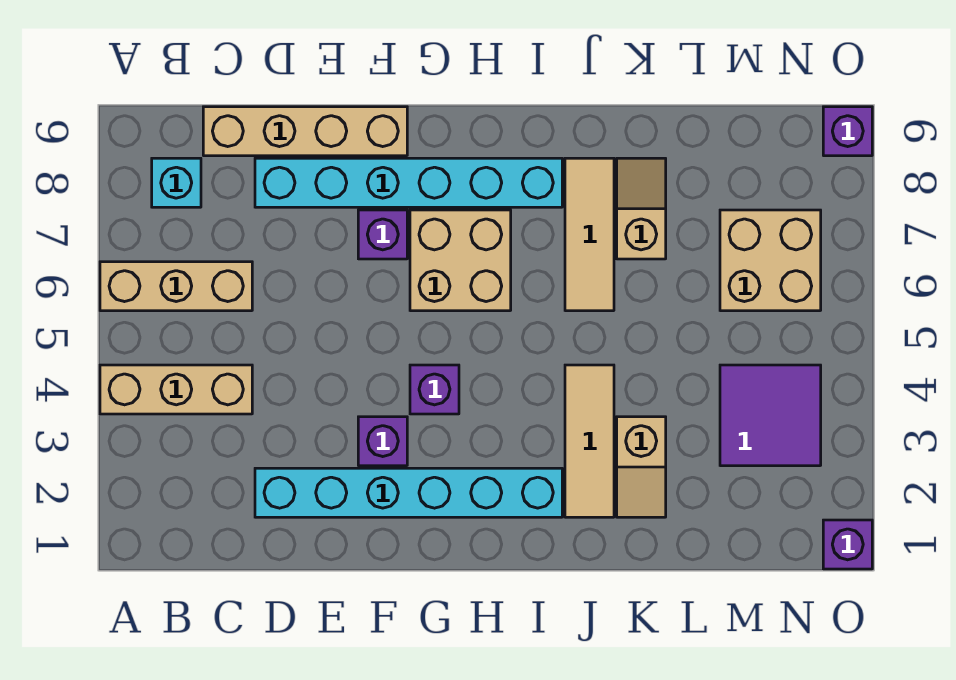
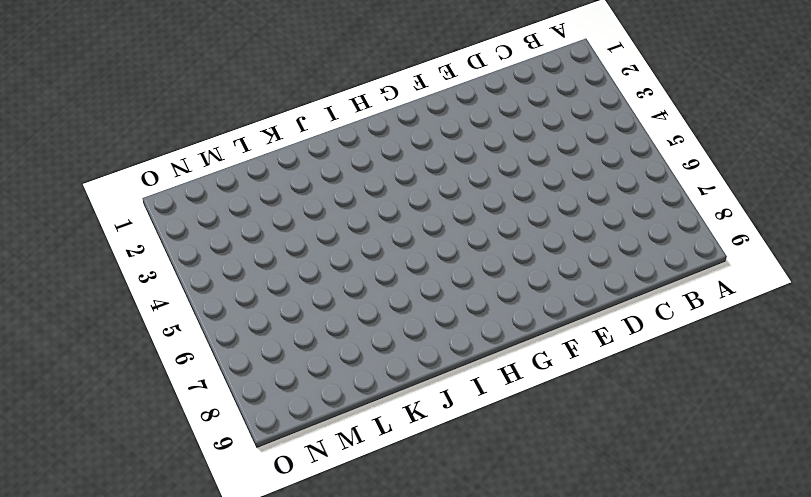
none -> tan brick A4:C4 level 1
none -> tan brick A6:C6 level 1
none -> cyan brick B8 level 1

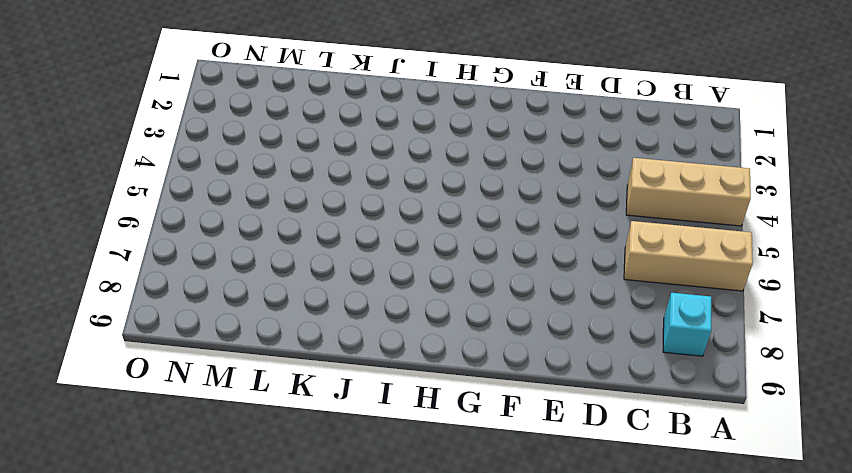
none -> tan brick C9:F9 level 1
none -> cyan brick D2:I2 level 1
none -> cyan brick D8:I8 level 1

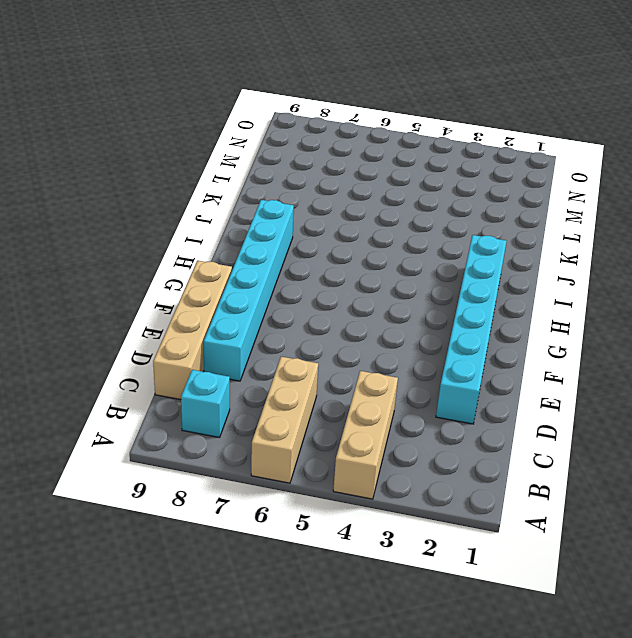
none -> purple brick F3 level 1
none -> purple brick F7 level 1
none -> purple brick G4 level 1

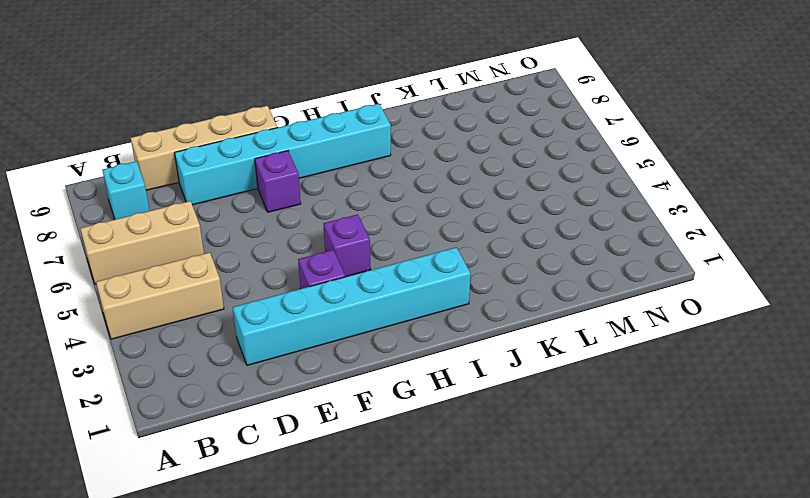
none -> tan brick G6:H7 level 1
none -> tan tile J2:J4 level 1
none -> tan tile J6:J8 level 1

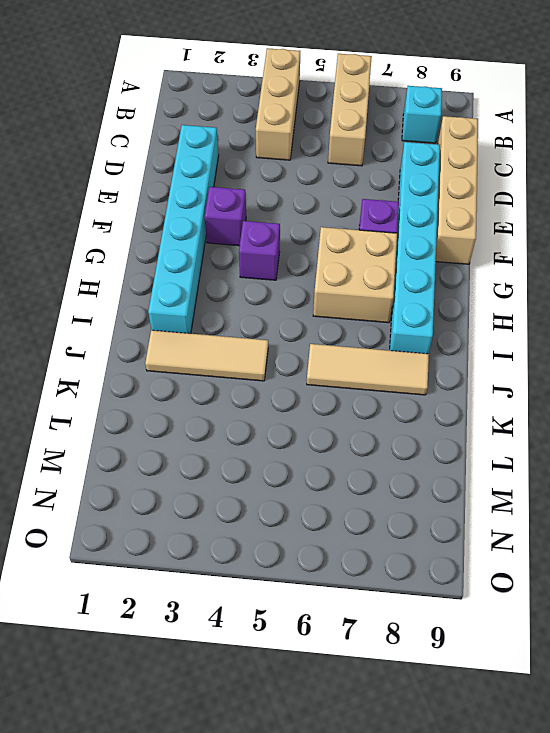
none -> tan slope K2:K3 level 1 top 3
none -> tan slope K7:K8 level 1 top 7
none -> purple tile M3:N4 level 1

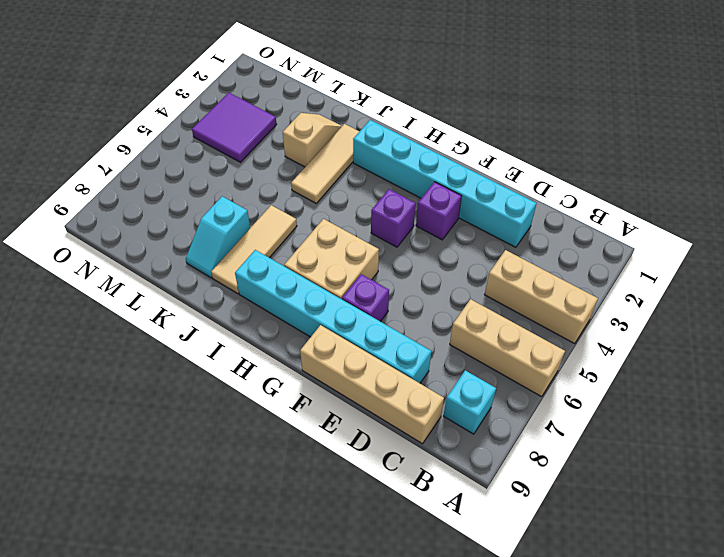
cyan slope K7:K8 level 1 top 7 -> tan slope K7:K8 level 1 top 7
none -> tan brick M6:N7 level 1
none -> purple brick O1 level 1
none -> purple brick O9 level 1

